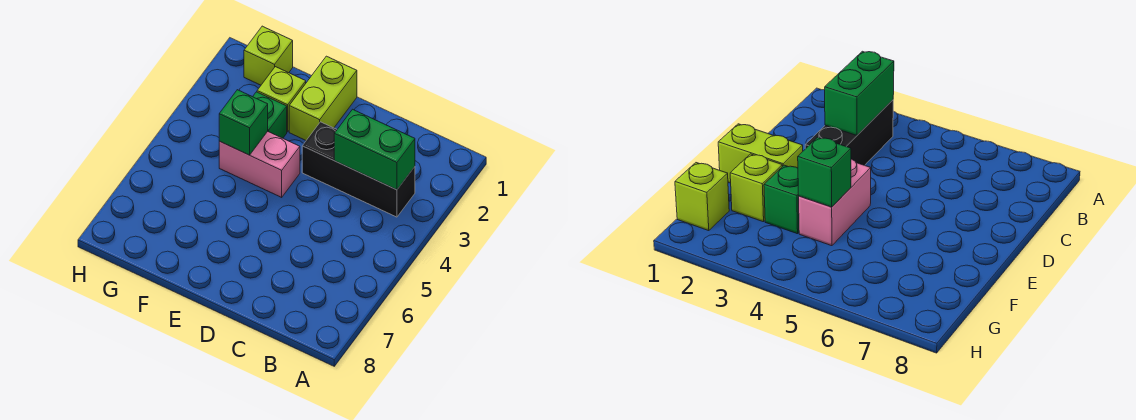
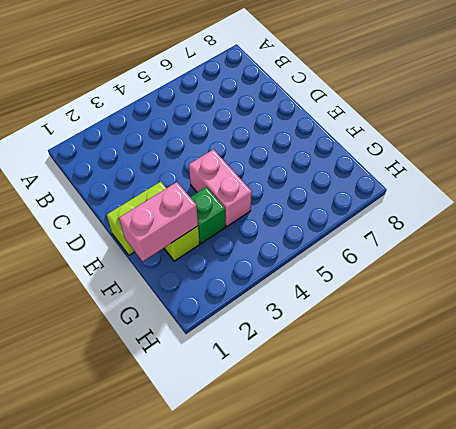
pink brick F1:F2 level 2 -> none
none -> black brick B3:D3 level 1
none -> lime brick G1 level 1

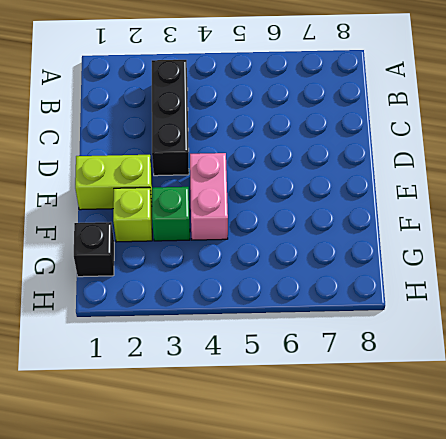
black brick G1 level 1 -> lime brick G1 level 1
none -> green brick B3:C3 level 2
none -> green brick F4 level 2

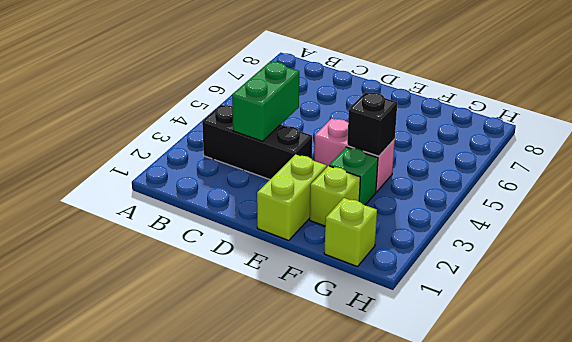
green brick C3:C4 level 2 -> green brick B3:C3 level 2
black brick F4 level 2 -> green brick F4 level 2

